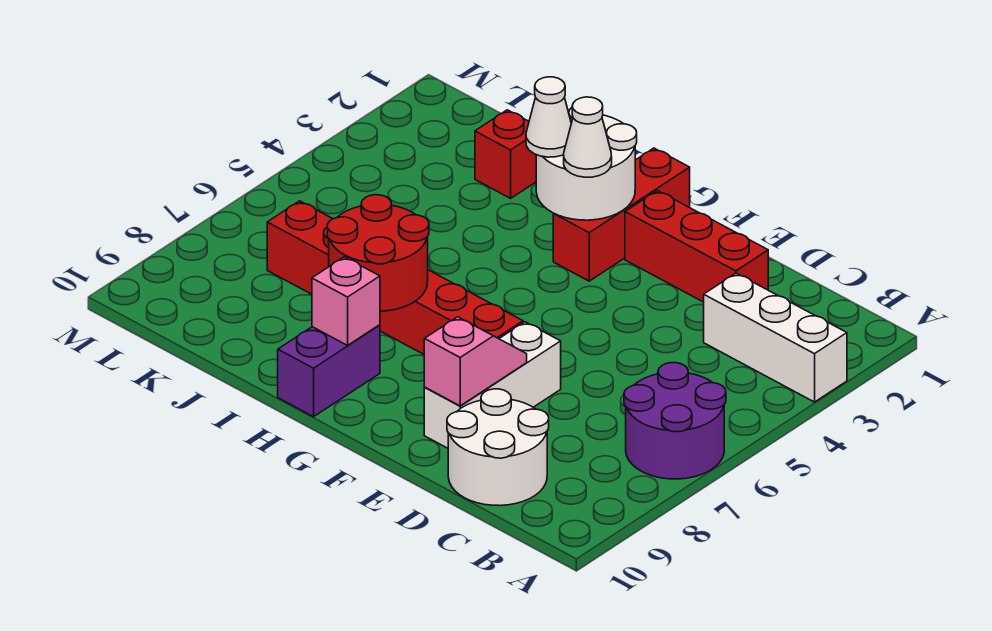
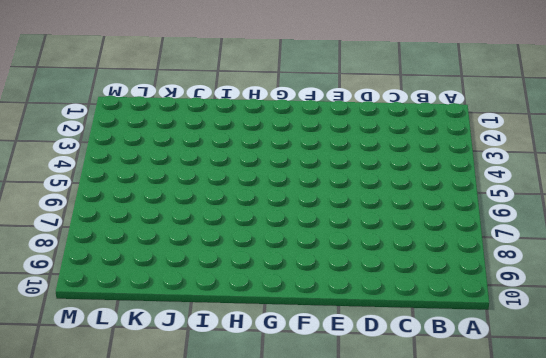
none -> white brick A3:C3 level 1
none -> purple round brick A6:B7 level 1
none -> white round brick C9:D10 level 1

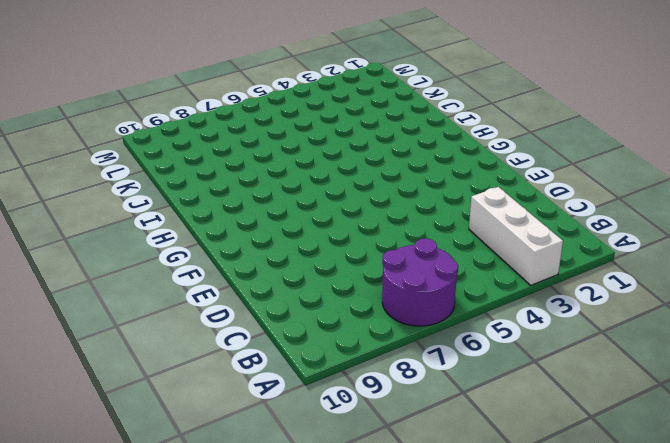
none -> white round brick C9:D10 level 1
none -> red brick D2:F2 level 1
none -> white brick E7:E9 level 1

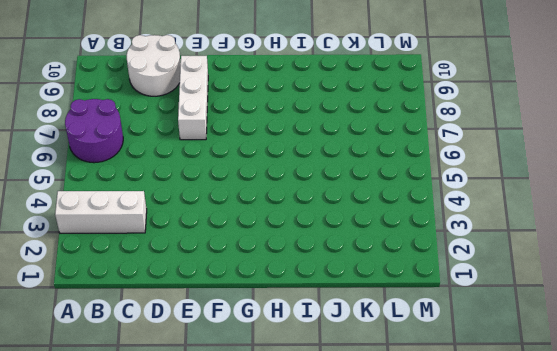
none -> red brick D2:F2 level 1
none -> red brick F7:K7 level 1
none -> red brick G1:G3 level 1

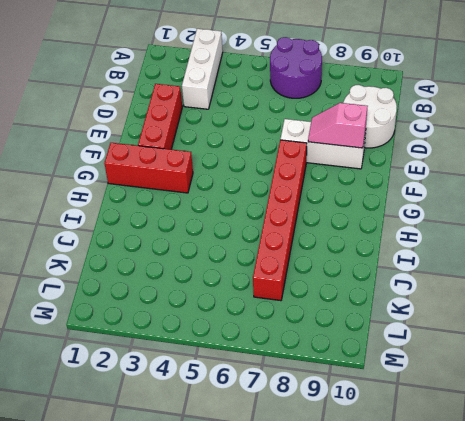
none -> purple brick H9:H10 level 1
none -> red brick J2 level 1
none -> white round brick G2:H3 level 2

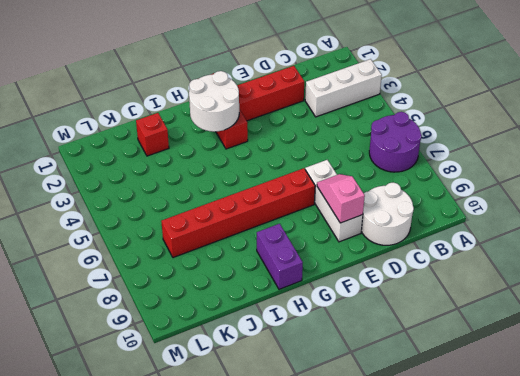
none -> red round brick H7:I8 level 2
none -> pink brick H9 level 2
none -> white cone G3 level 3

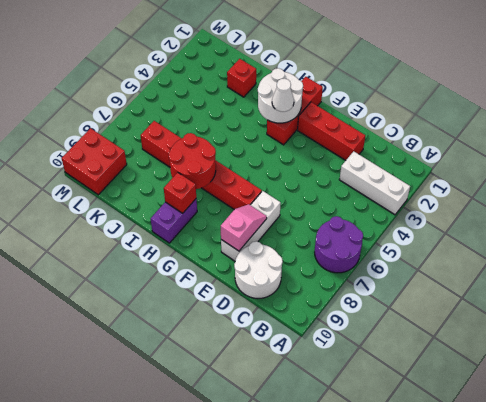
red brick H9 level 2 -> pink brick H9 level 2
red brick L9:M10 level 1 -> none
none -> white cone H3 level 3

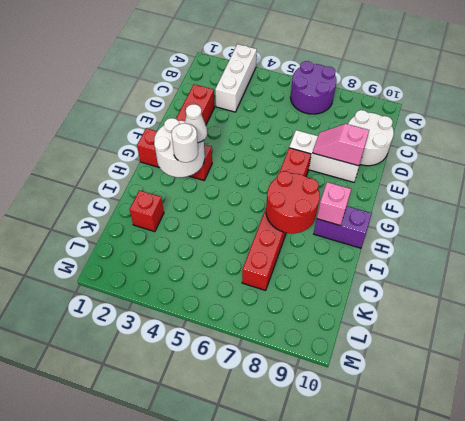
white round brick H3 level 3 -> white cone H3 level 3

